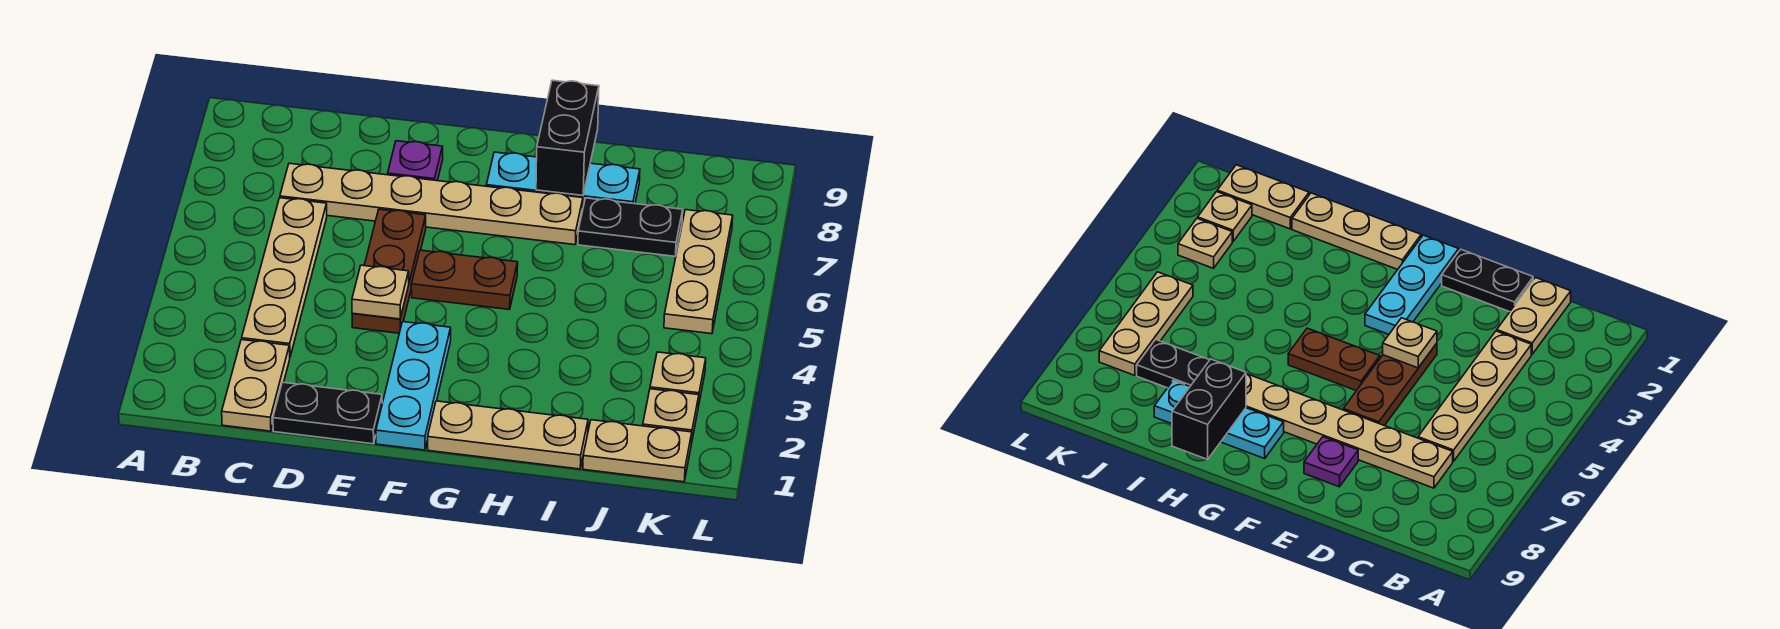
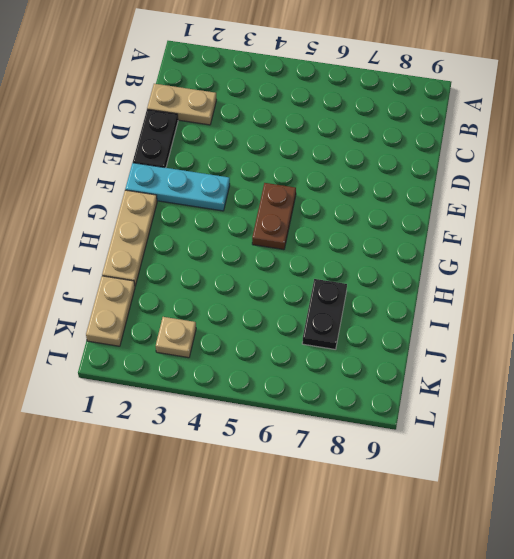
none -> tan plate C3:C6 level 1
none -> tan plate C7:H7 level 1
none -> brown plate E4:E6 level 1

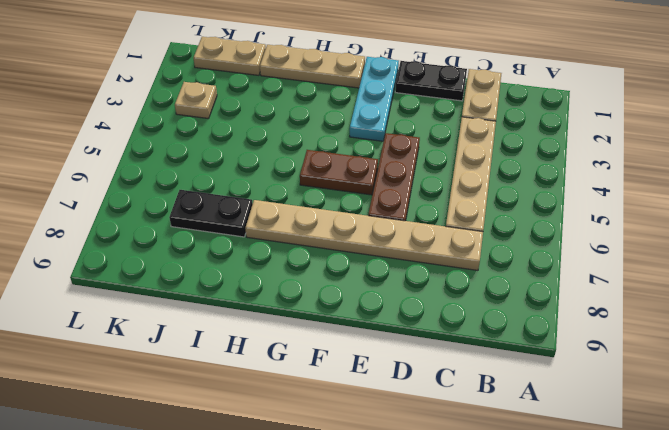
none -> purple plate E8 level 1
none -> cyan plate G8:I8 level 1
none -> tan plate K2 level 1

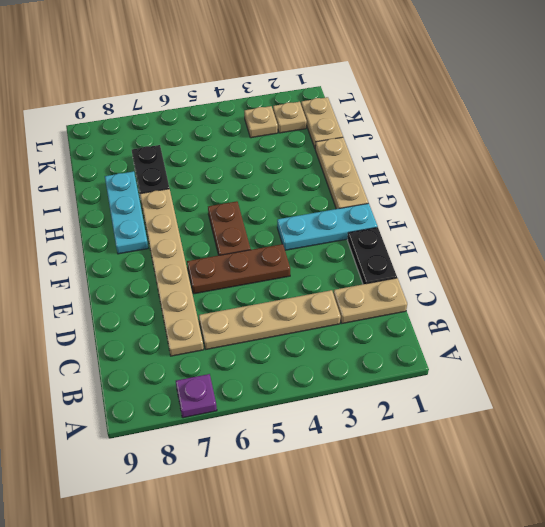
purple plate A7 level 1 -> purple plate E8 level 1
none -> tan plate K5:K7 level 1
none -> tan plate E4 level 2
none -> black brick H8:H9 level 2

